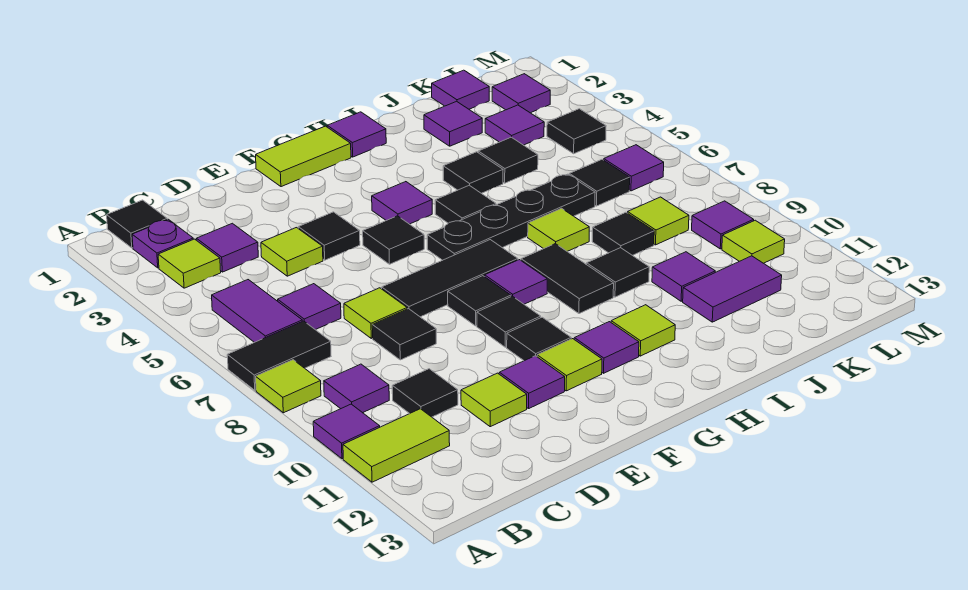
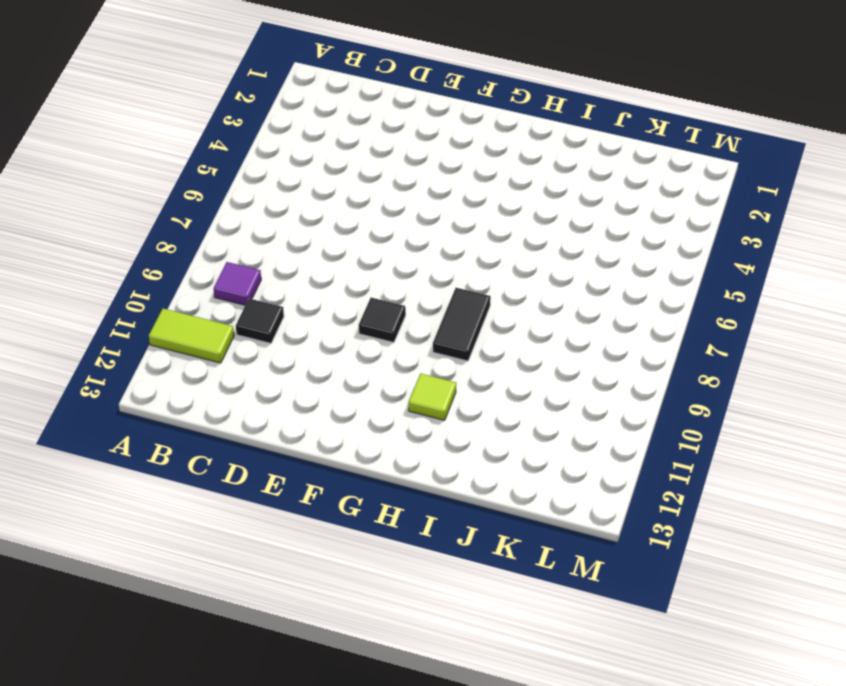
none -> black tile A7:B7 level 1
none -> lime tile A8 level 1
none -> purple tile A10 level 1
none -> black tile B1 level 1

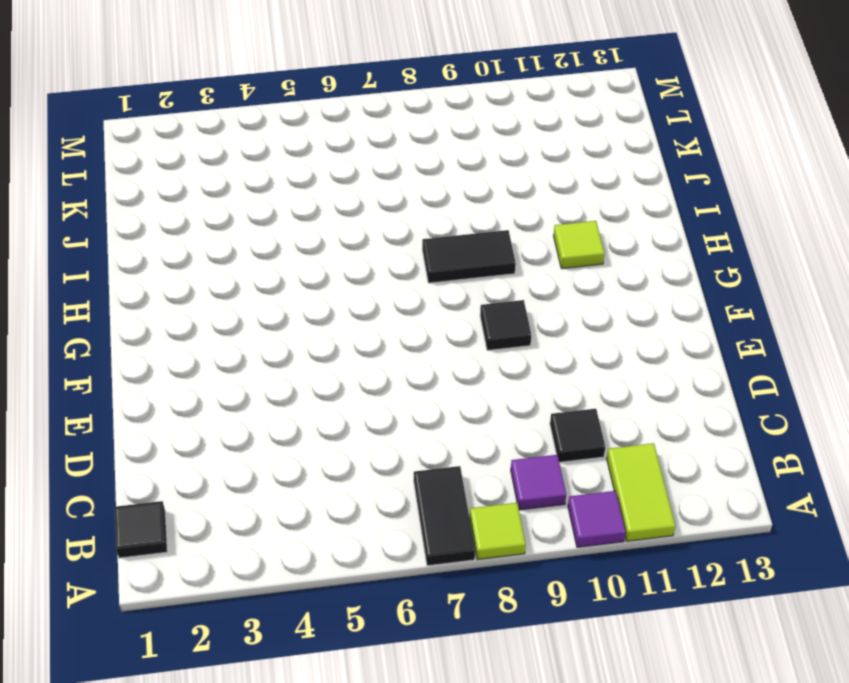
none -> purple plate B2 level 1
none -> lime tile B3 level 1
none -> purple tile B5:B6 level 1
none -> purple tile C3 level 1

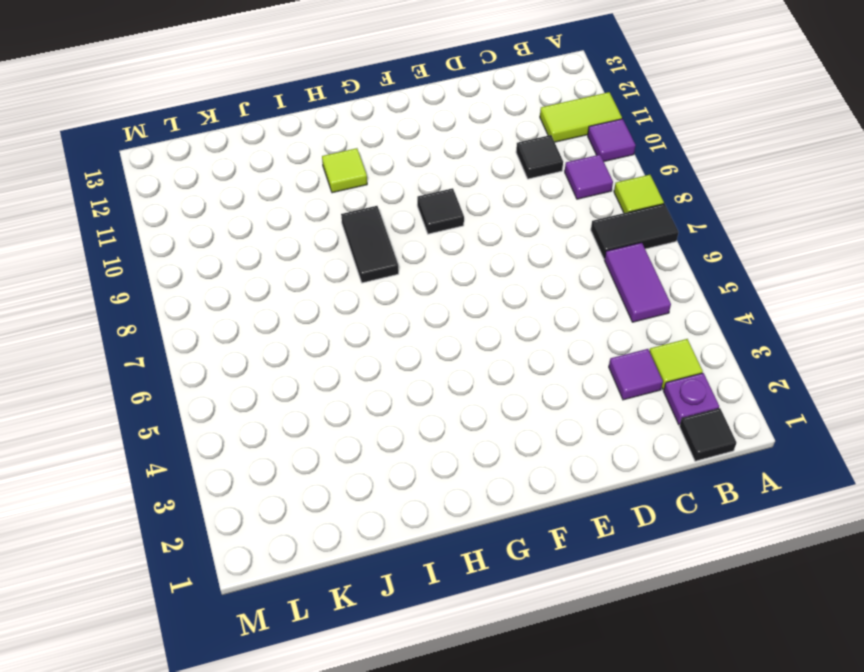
none -> purple tile C6 level 1
none -> lime tile D4 level 1
none -> lime tile D7 level 1
none -> black tile D8 level 1

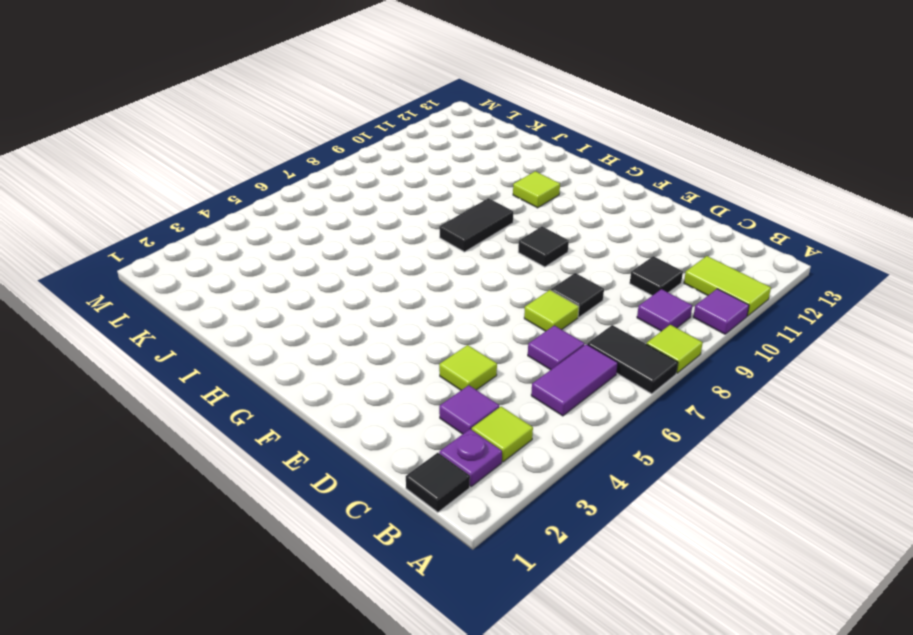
none -> lime tile D11 level 1
none -> black tile E4 level 1
none -> black tile E7:G7 level 1
none -> purple tile E11 level 1

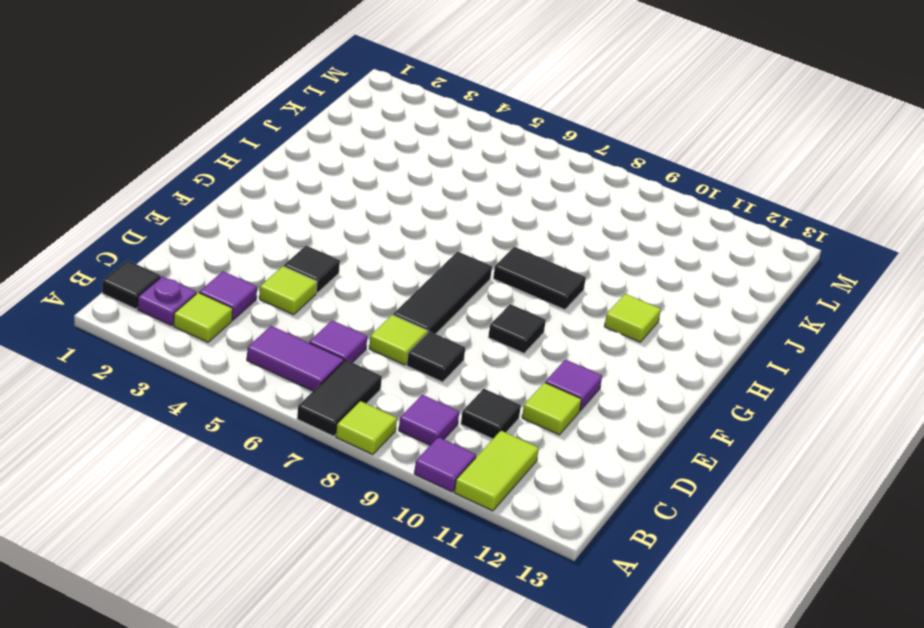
none -> lime tile F1:G1 level 1
none -> black tile F5 level 1
none -> black tile F8 level 1
none -> black tile F10 level 1

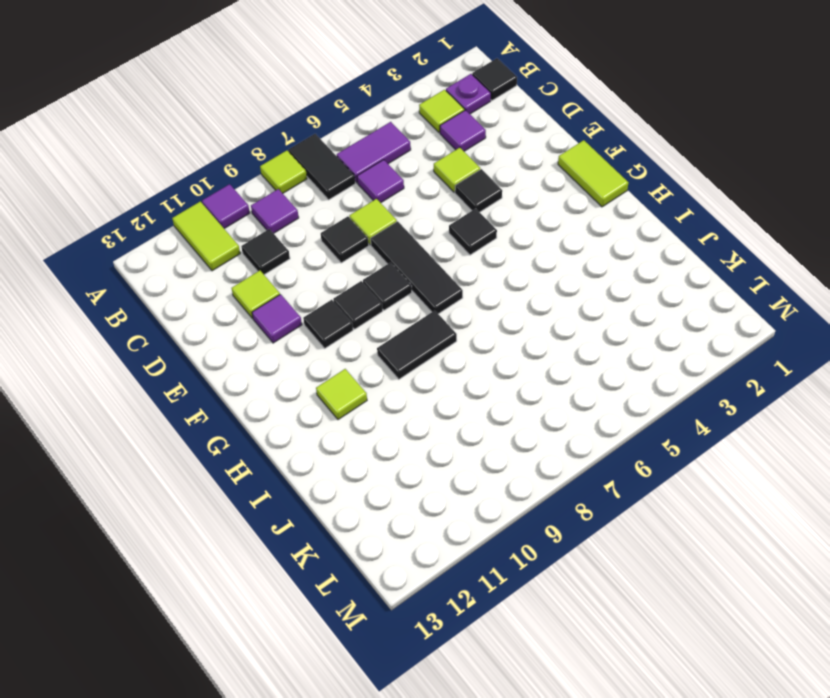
none -> lime tile F11 level 1
none -> purple tile G4 level 1
none -> black plate G6:J6 level 1
none -> purple tile G8 level 1

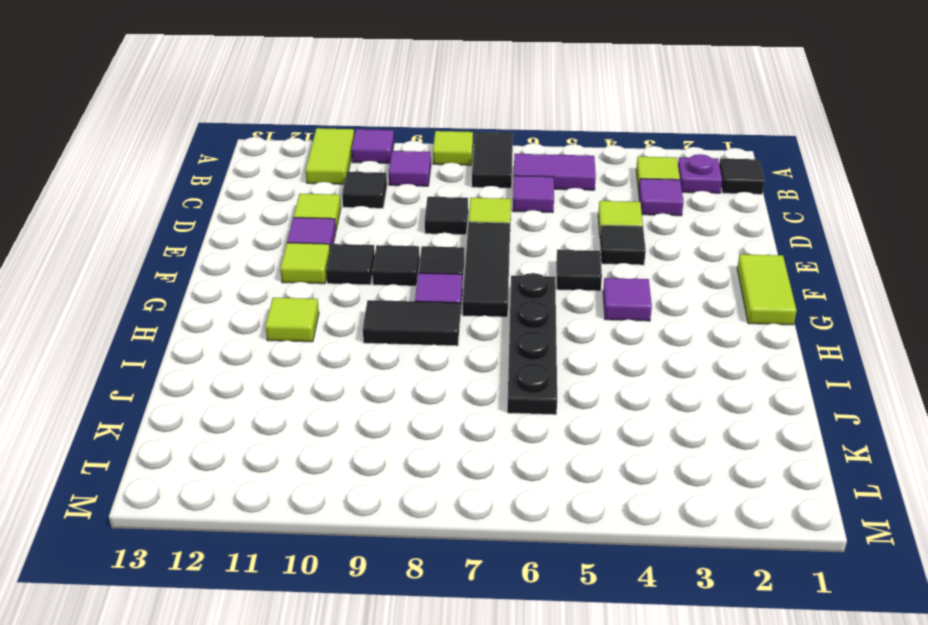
none -> purple tile G11 level 1
none -> purple tile H1 level 1
none -> black tile H5 level 1
none -> black tile I4 level 1

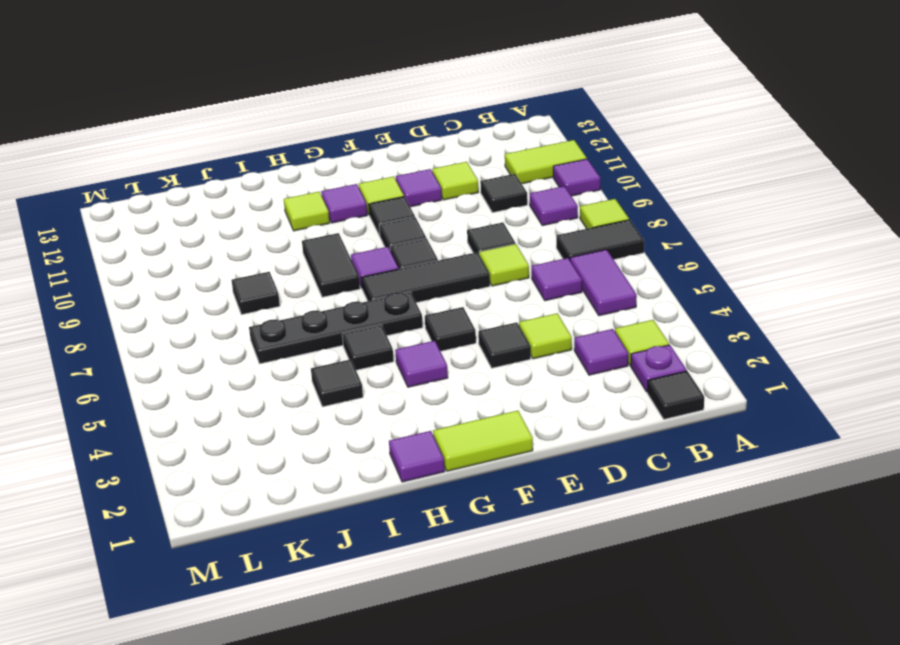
none -> lime tile I7 level 1
none -> black tile I9 level 1
none -> purple tile J2 level 1
none -> black tile J4 level 1

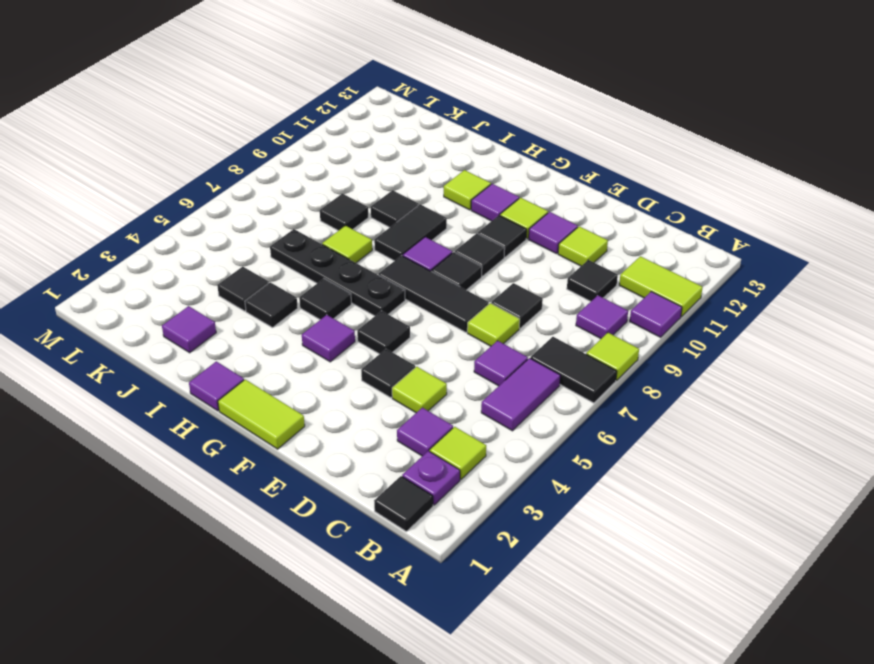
none -> purple tile J10 level 1
none -> purple tile J11:K11 level 1
none -> purple tile K1 level 1
none -> purple tile K3 level 1

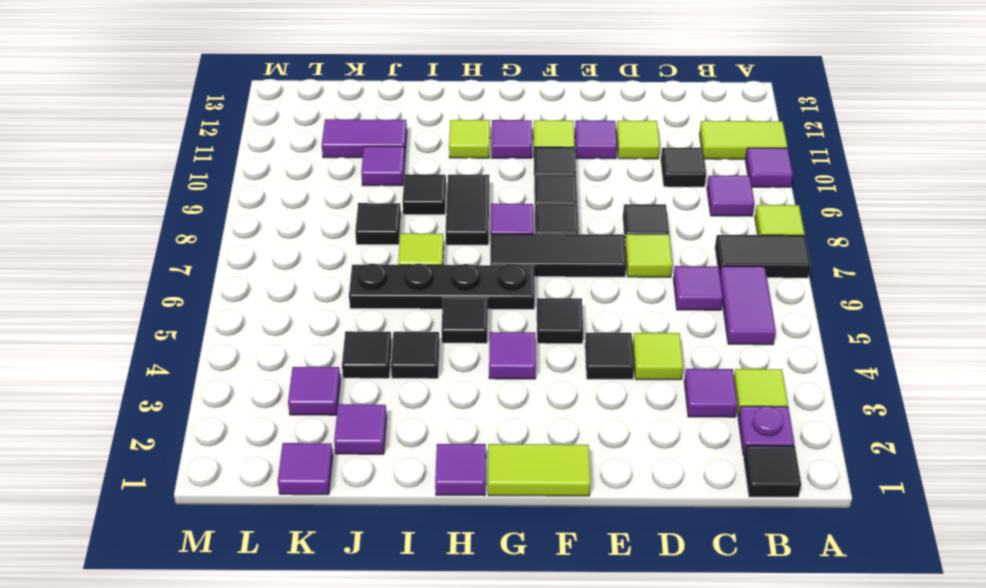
none -> black tile K6 level 1
none -> lime tile K8 level 1
none -> purple tile L2 level 1
none -> black tile L4 level 1

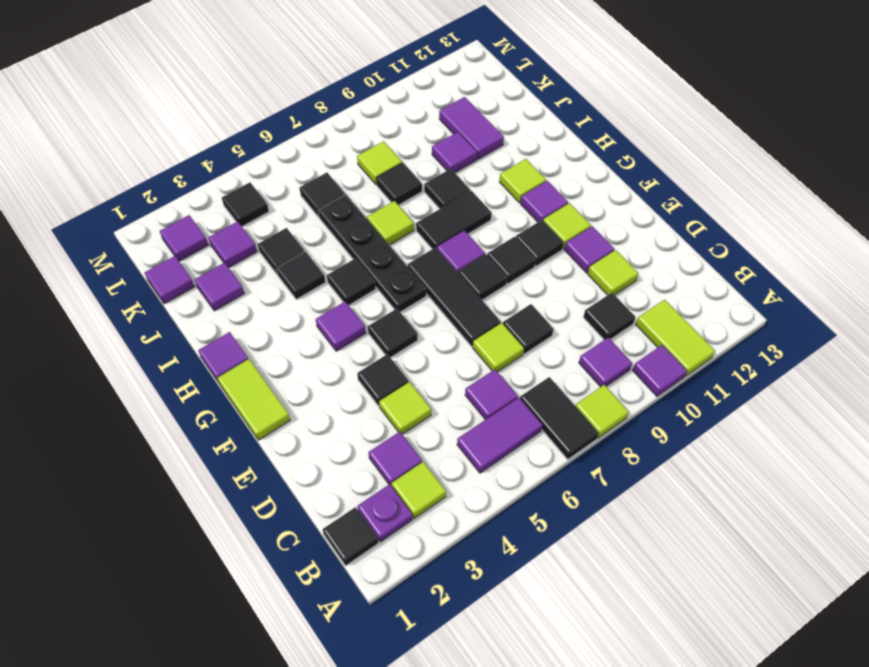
none -> purple tile L6 level 1
none -> purple tile L9 level 1
none -> lime tile L10 level 1

